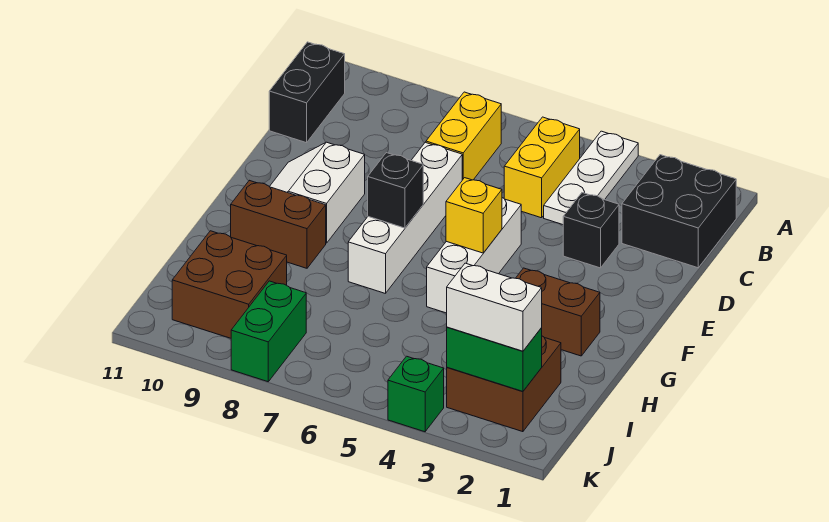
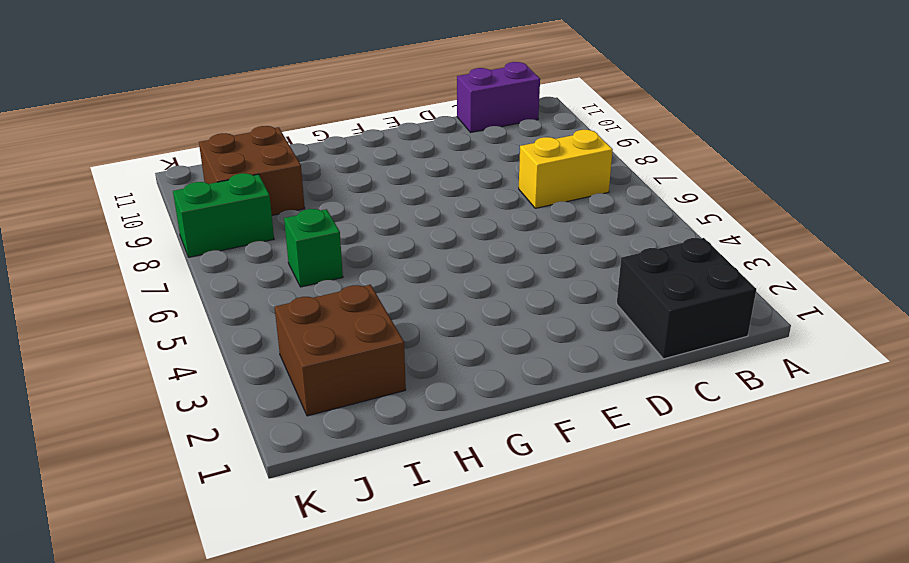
purple brick B11:C11 level 1 -> black brick B11:C11 level 1
green brick I6 level 1 -> green brick K4 level 1
none -> white plate A4:C4 level 1
none -> yellow brick B5:C5 level 1
none -> black brick D3 level 1

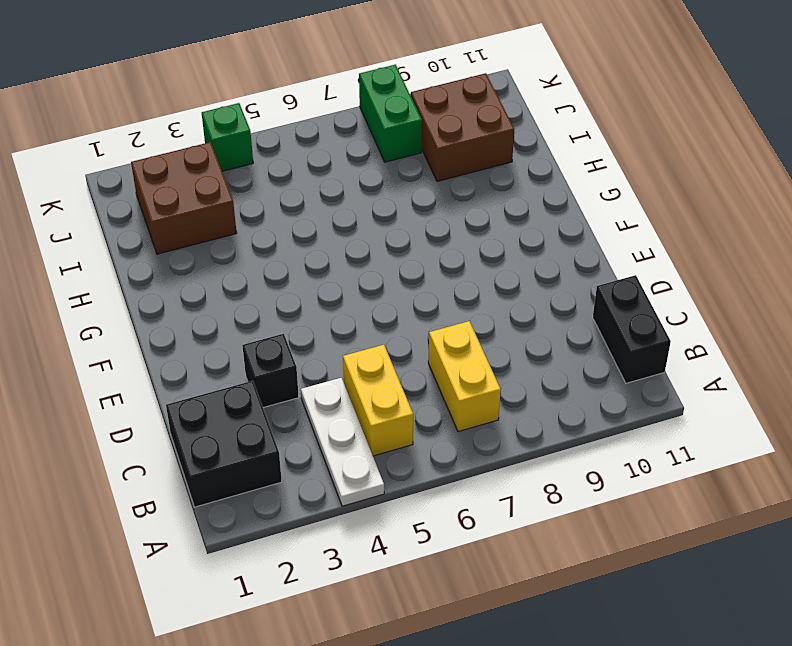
none -> white brick D7:G7 level 1
none -> white brick E5:G5 level 1
none -> white slope E9:F10 level 1 top 9

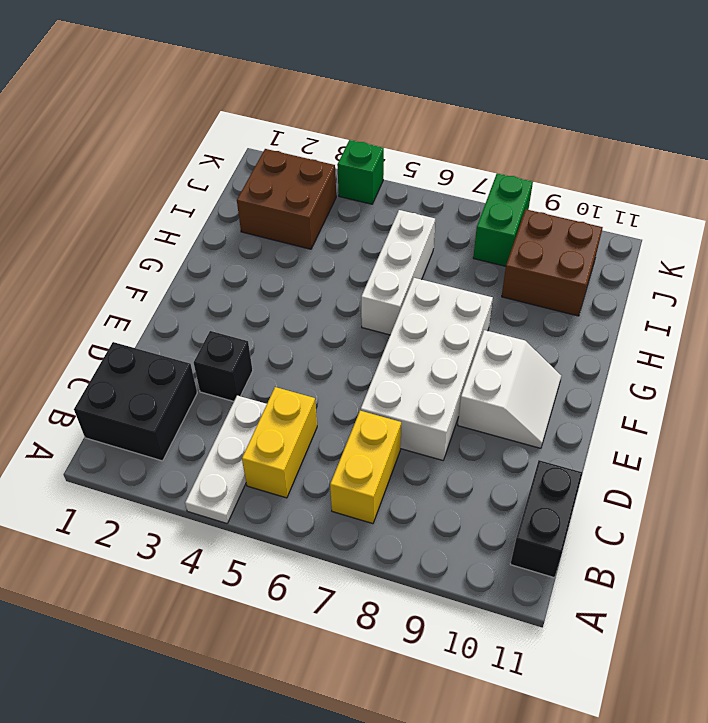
white brick D7:G8 level 1 -> white brick D7:G7 level 1
white brick G6:I6 level 1 -> white brick E5:G5 level 1
none -> brown brick G2:G3 level 1
none -> brown brick G9:G10 level 1
none -> yellow brick F5 level 2

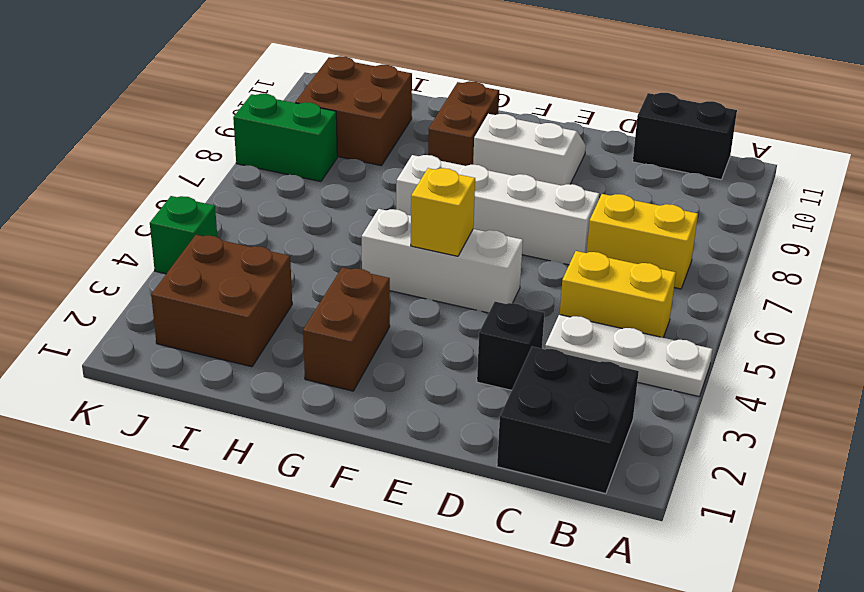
none -> black brick F7 level 2
none -> green brick J2:J3 level 2
none -> white brick J2:J3 level 3

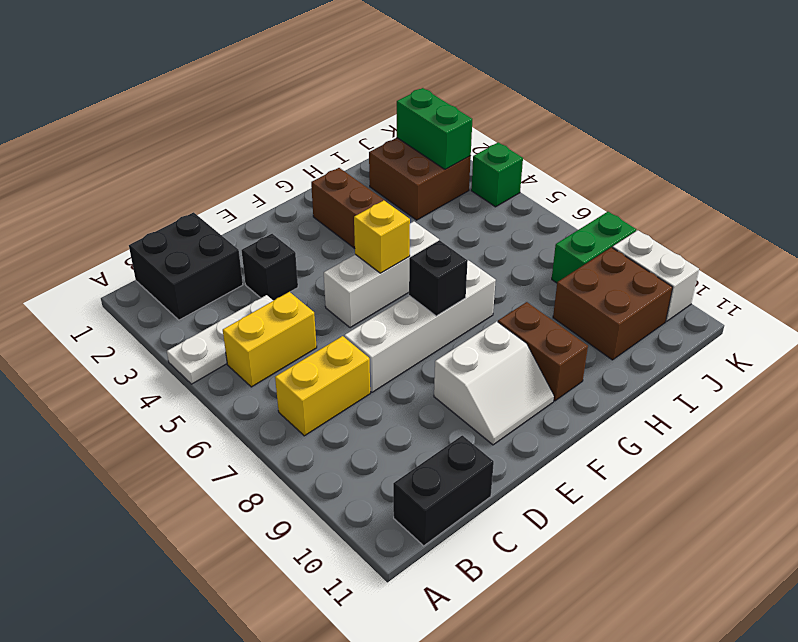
white brick K9:K10 level 1 -> white brick J2:J3 level 3

